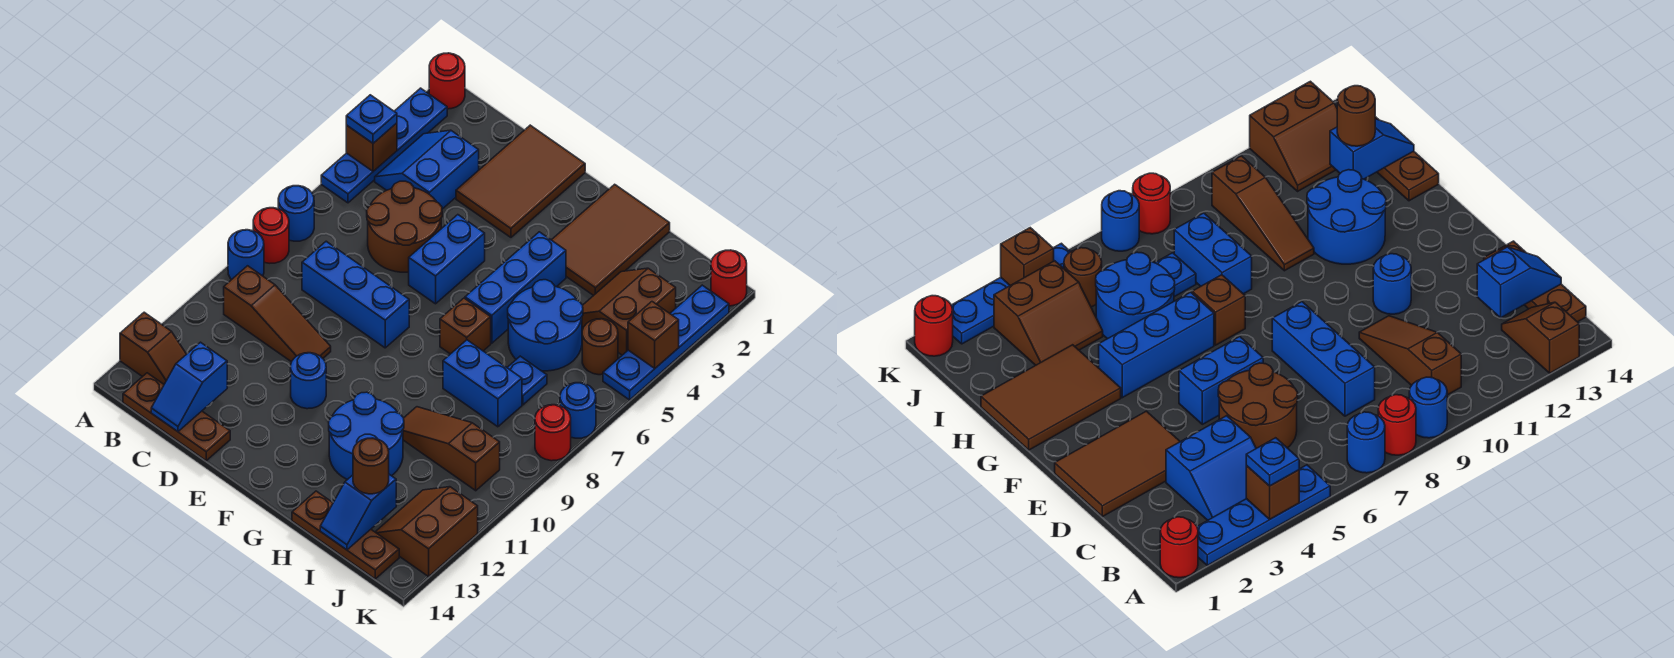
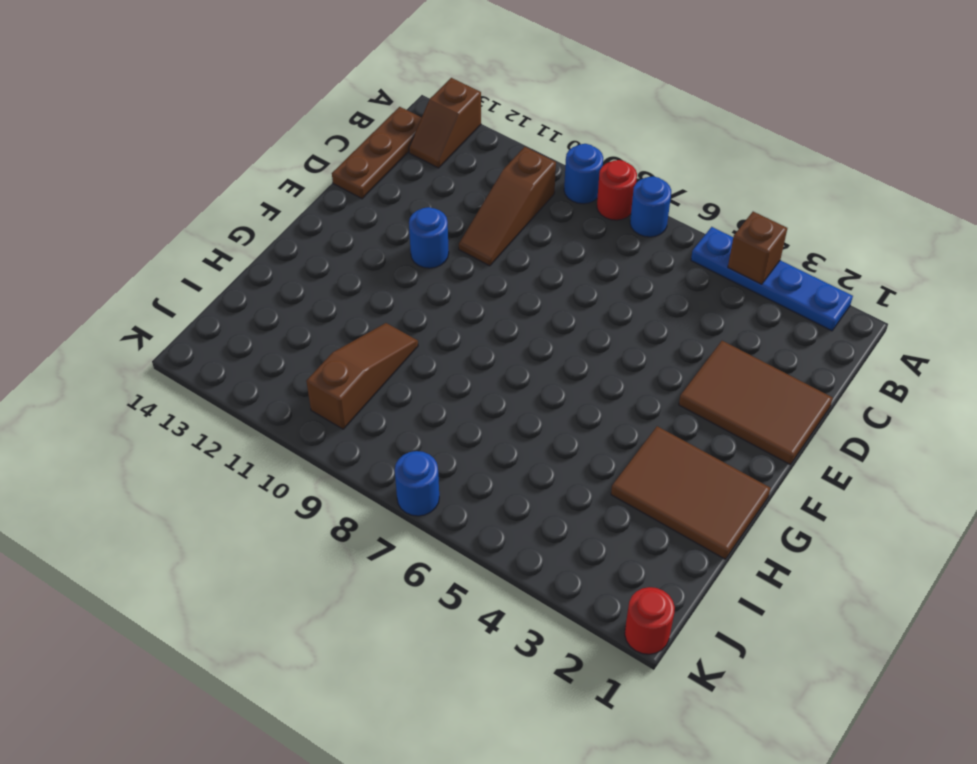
none -> red round brick A1 level 1
none -> blue slope B3:C4 level 1 top C
none -> brown round brick C5:D6 level 1
none -> blue brick C8:E8 level 1

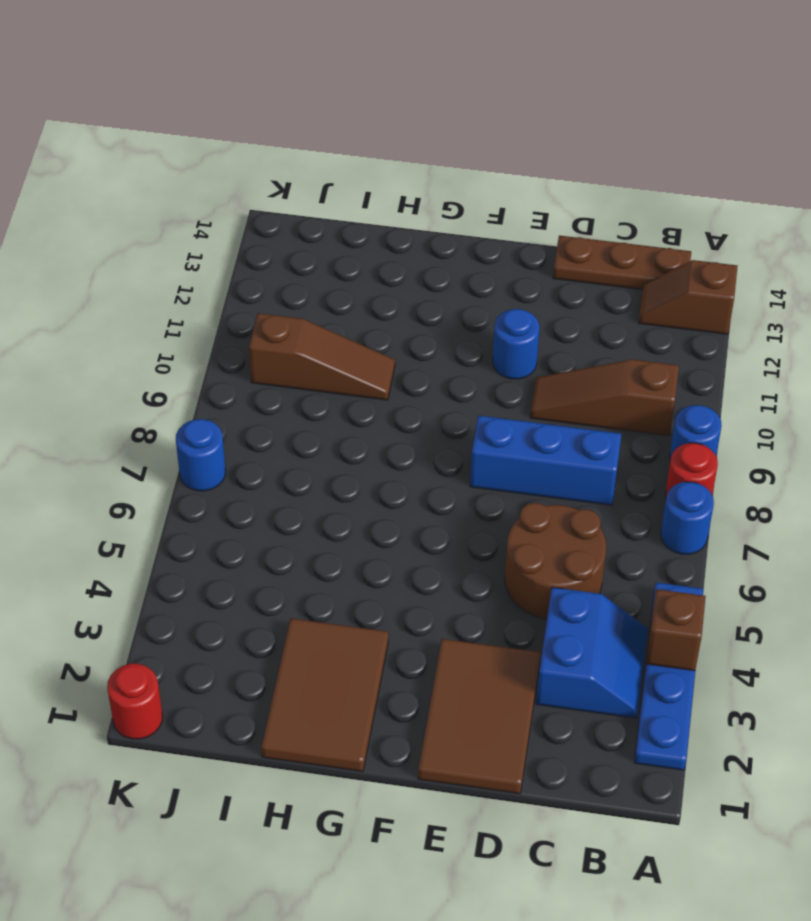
none -> red round brick A1 level 1
none -> blue brick E5:E6 level 1
none -> blue brick G4:G6 level 1
none -> brown brick G7 level 1

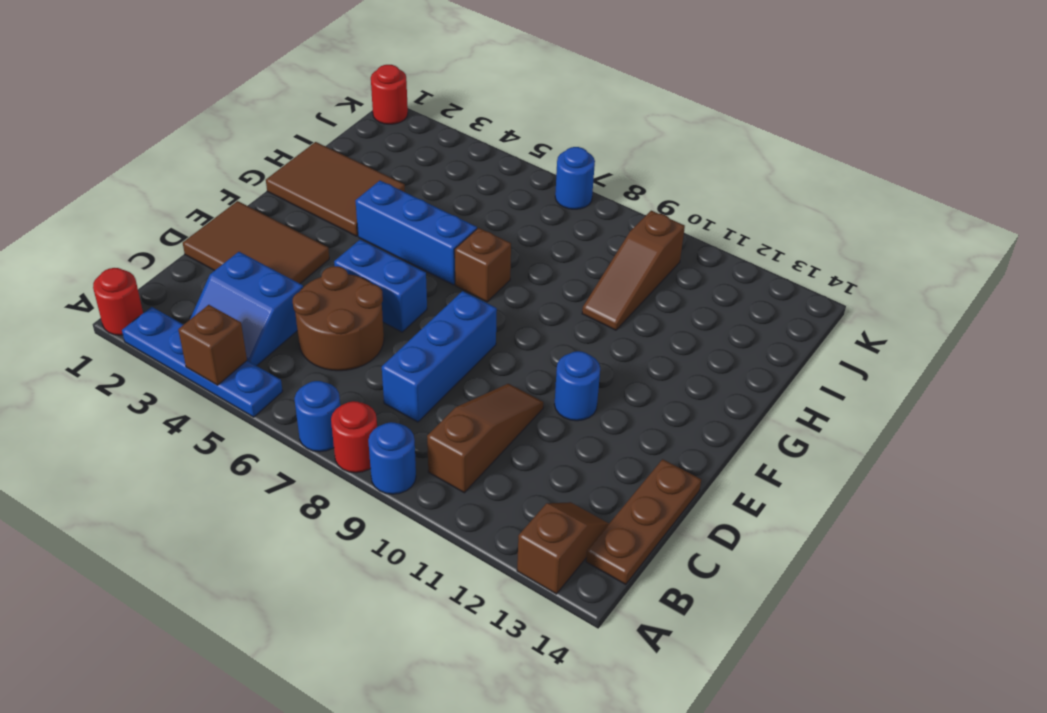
none -> blue round brick G11:H12 level 1
none -> blue round brick H5:I6 level 1
none -> blue brick H8:I8 level 1
none -> brown plate H14:J14 level 1

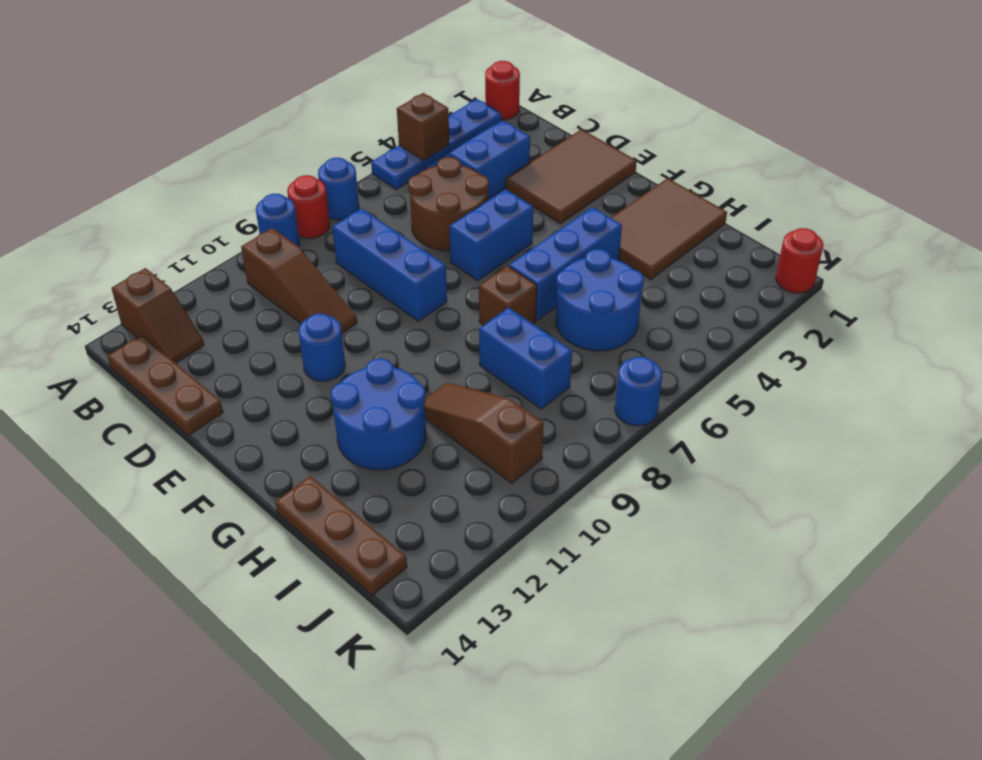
none -> brown slope I3:J4 level 1 top J
none -> blue plate I7 level 1
none -> brown round brick J5 level 1
none -> brown slope J12:K13 level 1 top K

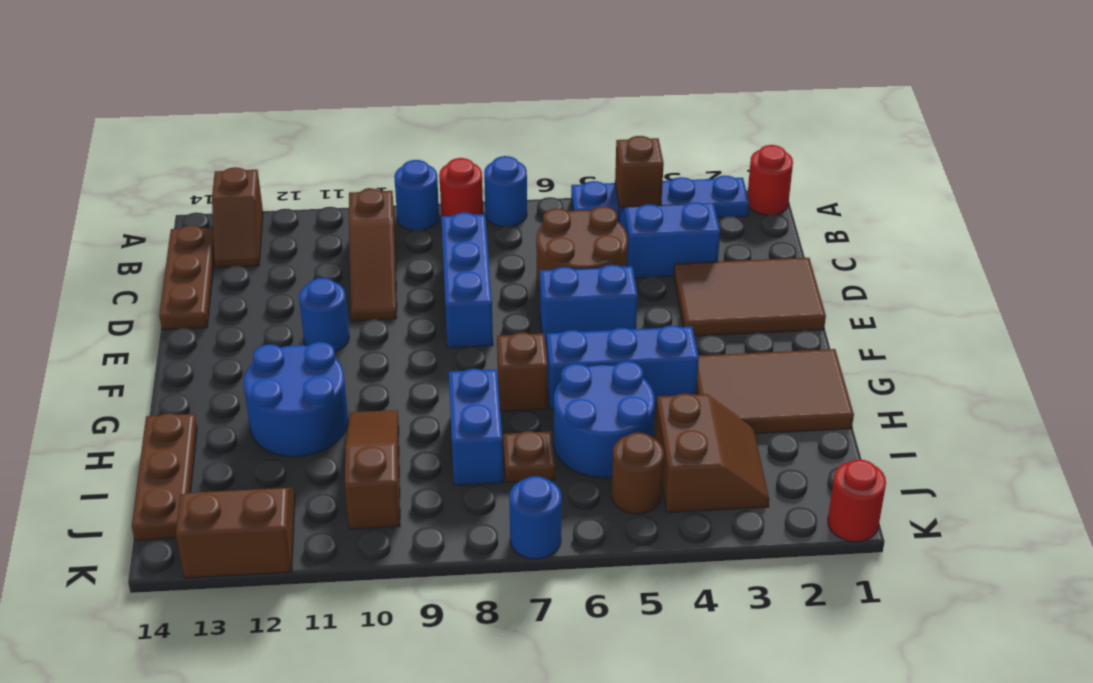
brown slope I3:J4 level 1 top 4 -> brown slope I3:J4 level 1 top J
brown plate I7 level 1 -> blue plate I7 level 1
none -> blue plate K2:K5 level 1
none -> red round brick K8 level 1
none -> blue slope C13:C14 level 2 top 13
none -> blue slope I13:I14 level 2 top 13

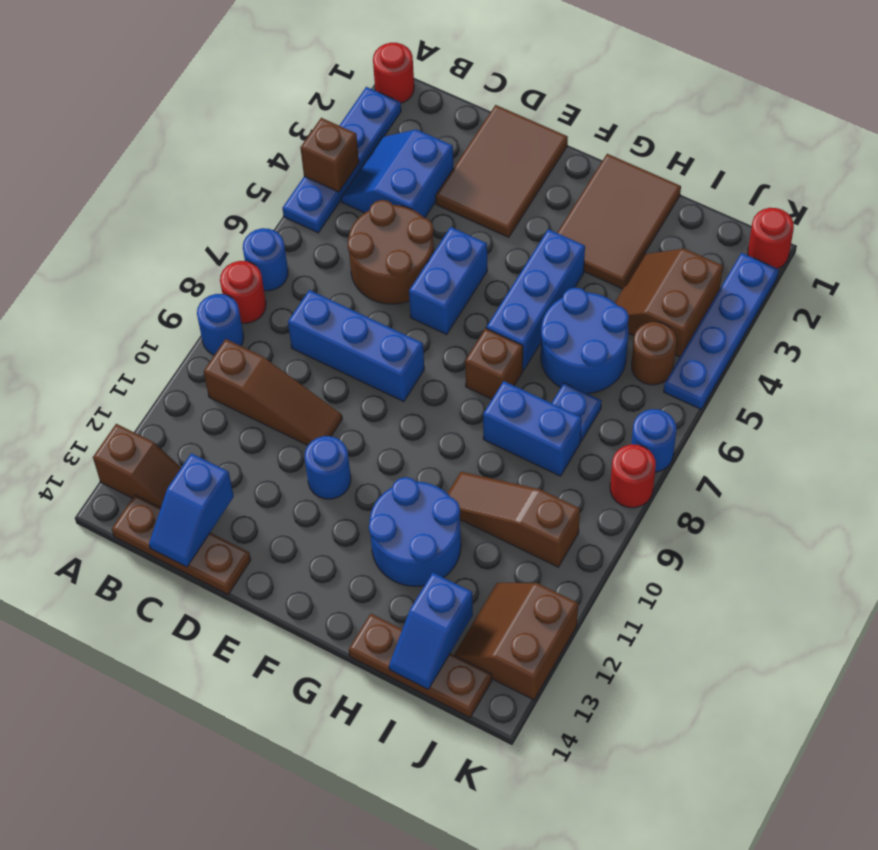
none -> brown brick K4 level 2
none -> blue plate A4 level 3
none -> brown round brick I13 level 3

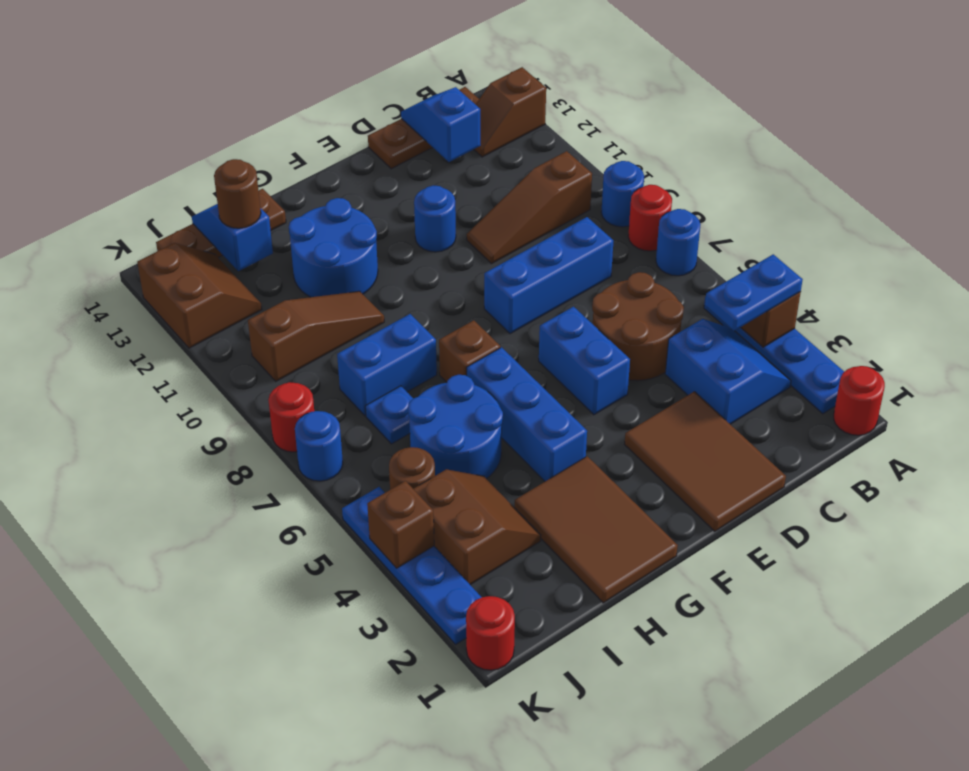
blue plate A4:B4 level 3 -> blue plate A4 level 3

